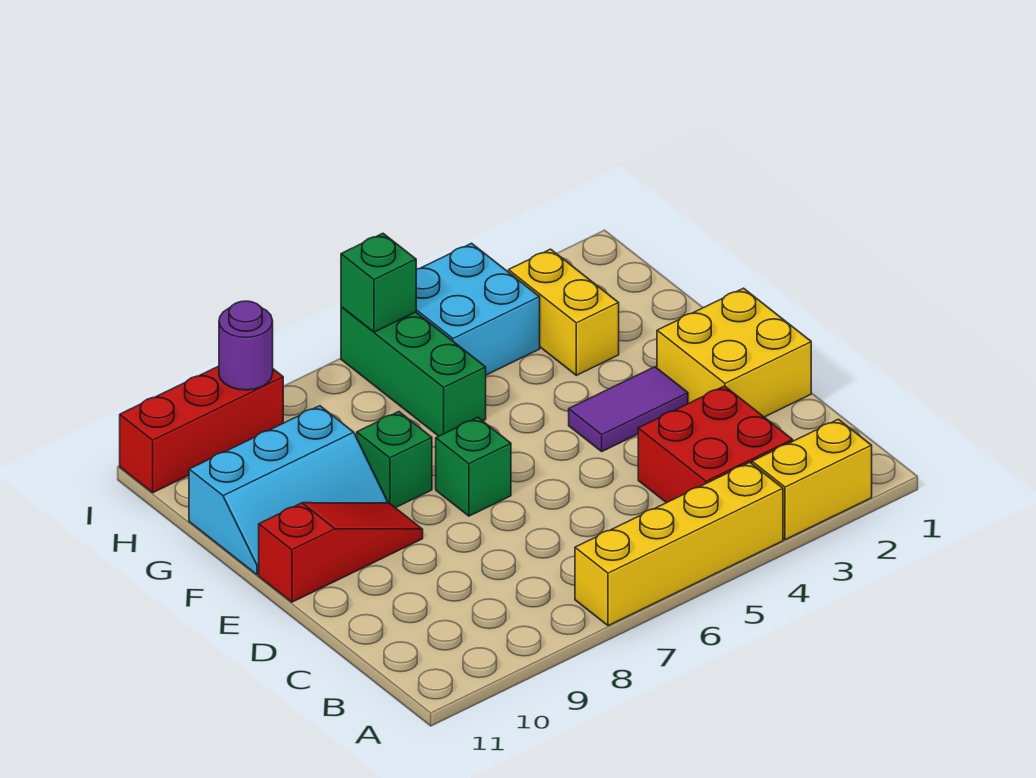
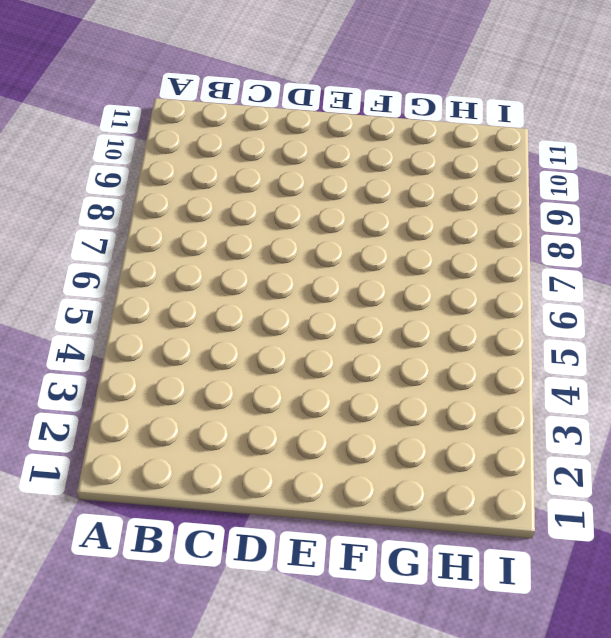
none -> yellow brick A2:A3 level 1
none -> yellow brick A4:A7 level 1
none -> red brick B3:C4 level 1

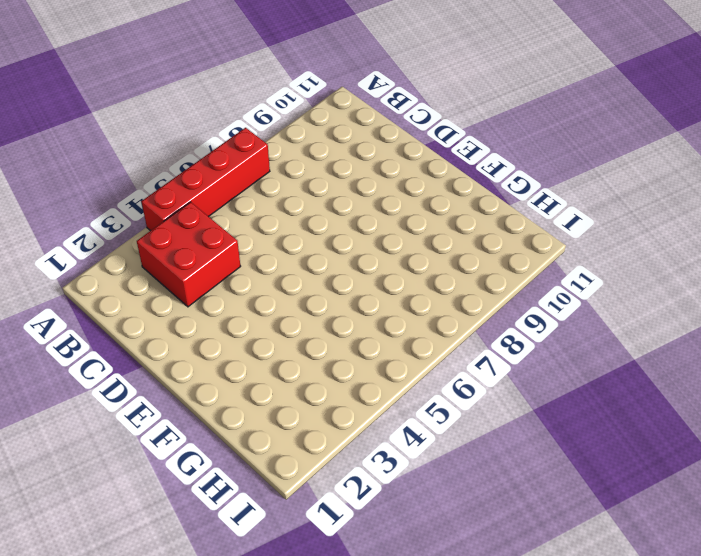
red brick A4:A7 level 1 -> yellow brick A4:A7 level 1
none -> yellow brick A2:A3 level 1
none -> yellow brick D1:E2 level 1
none -> purple tile E3:E4 level 1

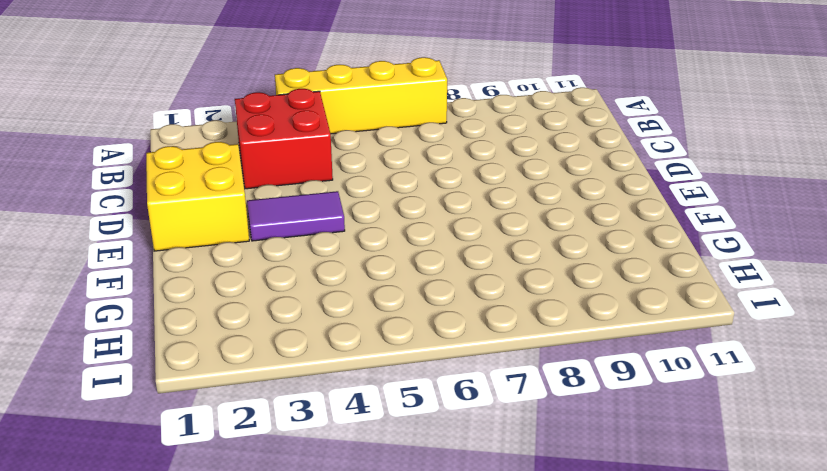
none -> yellow brick A2:A3 level 1
none -> green brick E7 level 1
none -> red slope E9:E11 level 1 top 11

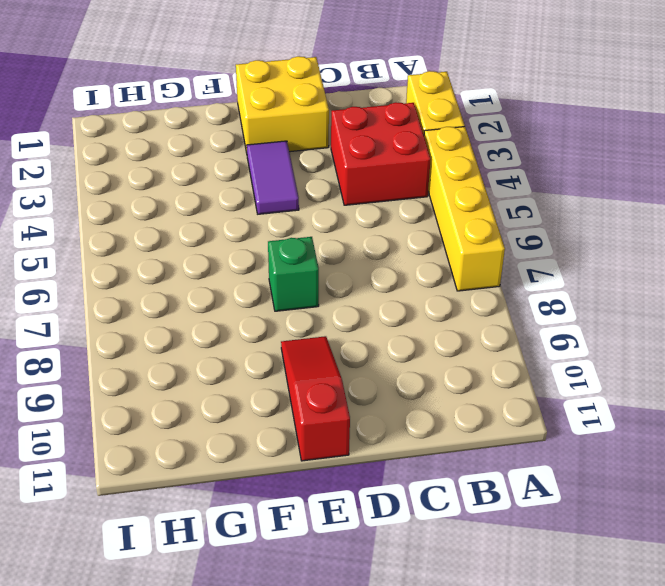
none -> green brick F8 level 1
none -> cyan slope F9:G11 level 1 top G
none -> yellow brick G3:H3 level 1

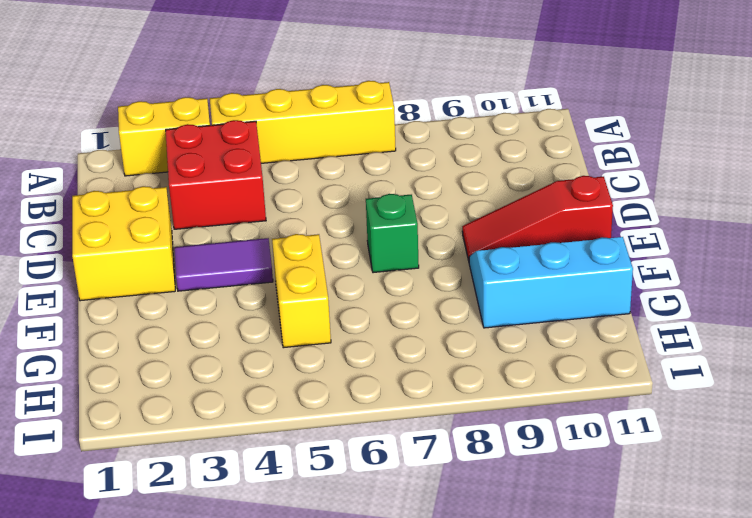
yellow brick F5:G5 level 1 -> yellow brick G3:H3 level 1
none -> green brick F8 level 1
none -> green brick G6:I6 level 1
none -> cyan brick H4:I5 level 1

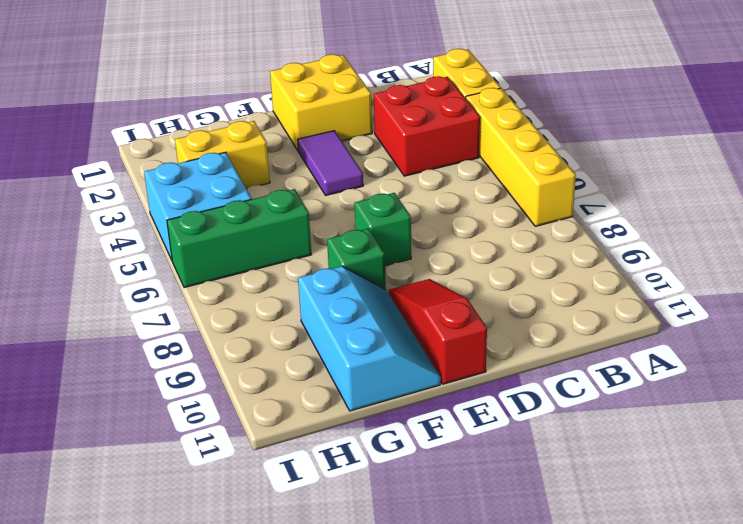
none -> red brick I9:I11 level 1
none -> green brick I6 level 2
none -> purple round brick I9 level 2

